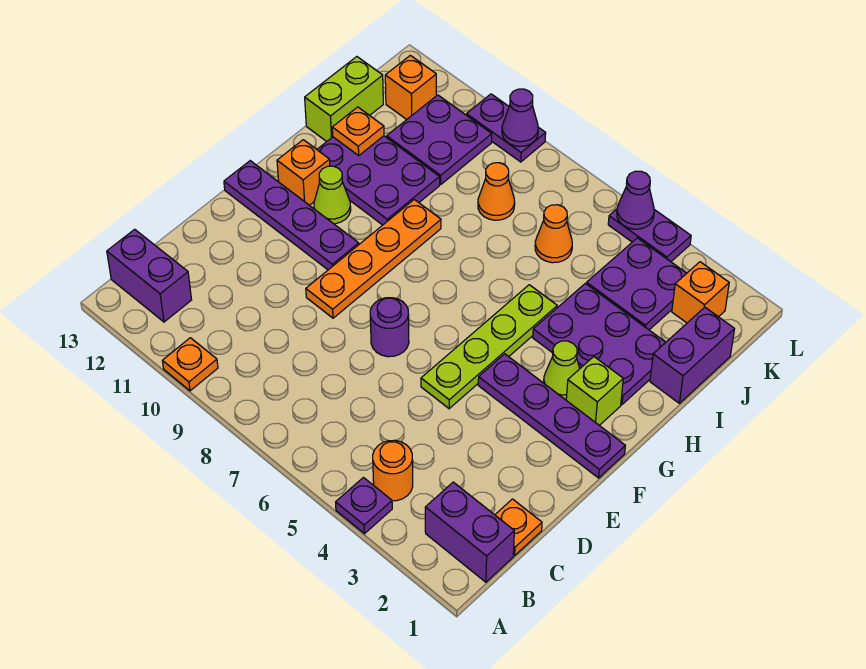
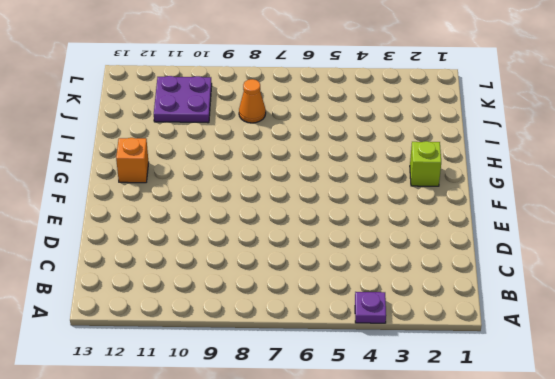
none -> orange plate A10 level 1
none -> purple brick B1:B2 level 1
none -> orange round brick B4 level 1
none -> purple brick B12:B13 level 1

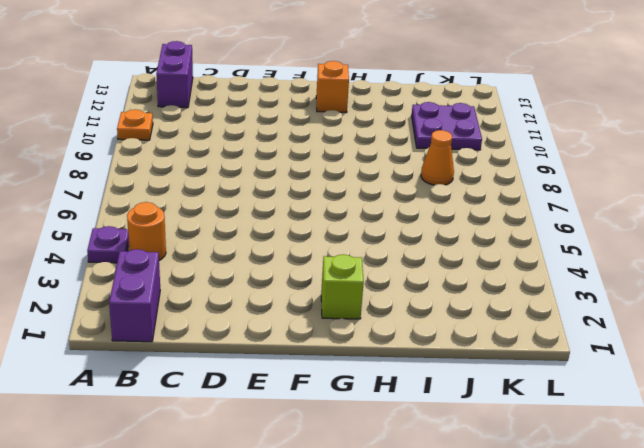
none -> orange plate C1 level 1
none -> lime plate E5:H5 level 1
none -> purple round brick E7 level 1
none -> orange plate E9:H9 level 1

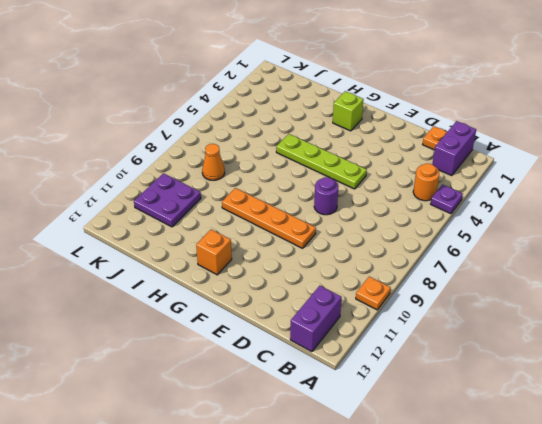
none -> purple plate F1:F4 level 1
none -> purple plate F10:F13 level 1
none -> lime cone G3 level 1
none -> lime cone G11 level 1

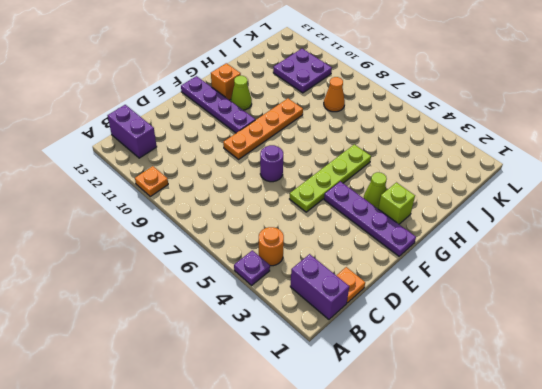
none -> purple plate H2:I4 level 1
none -> purple plate H10:I12 level 1
none -> purple brick I1:J1 level 1
none -> lime brick I13:J13 level 1

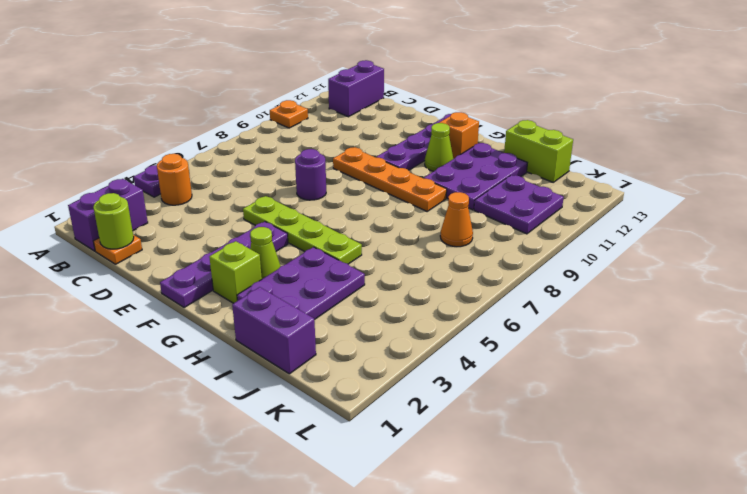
lime round brick C1 level 2 -> none
none -> purple plate J3:K4 level 1
none -> orange cone J6 level 1
none -> orange brick K2 level 1
none -> orange brick K12 level 1

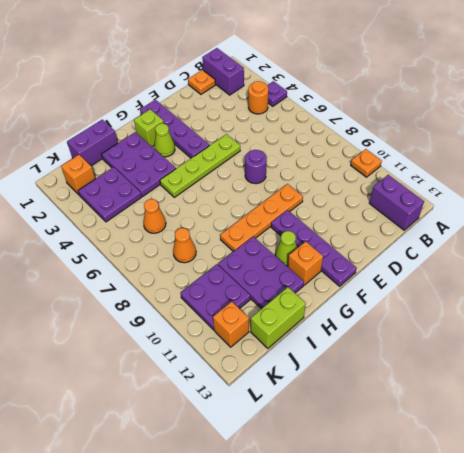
none -> purple plate L4:L5 level 1
none -> purple plate L9:L10 level 1
none -> orange plate I12 level 2
none -> purple cone L5 level 2

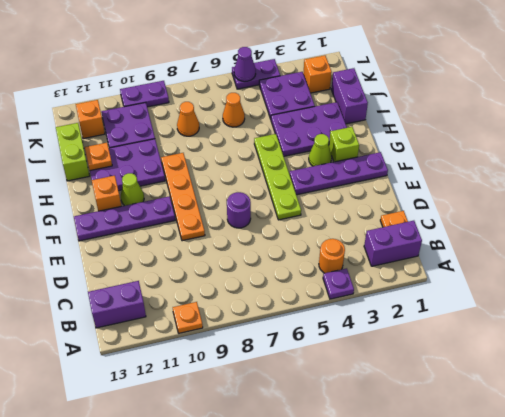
none -> purple cone L9 level 2

